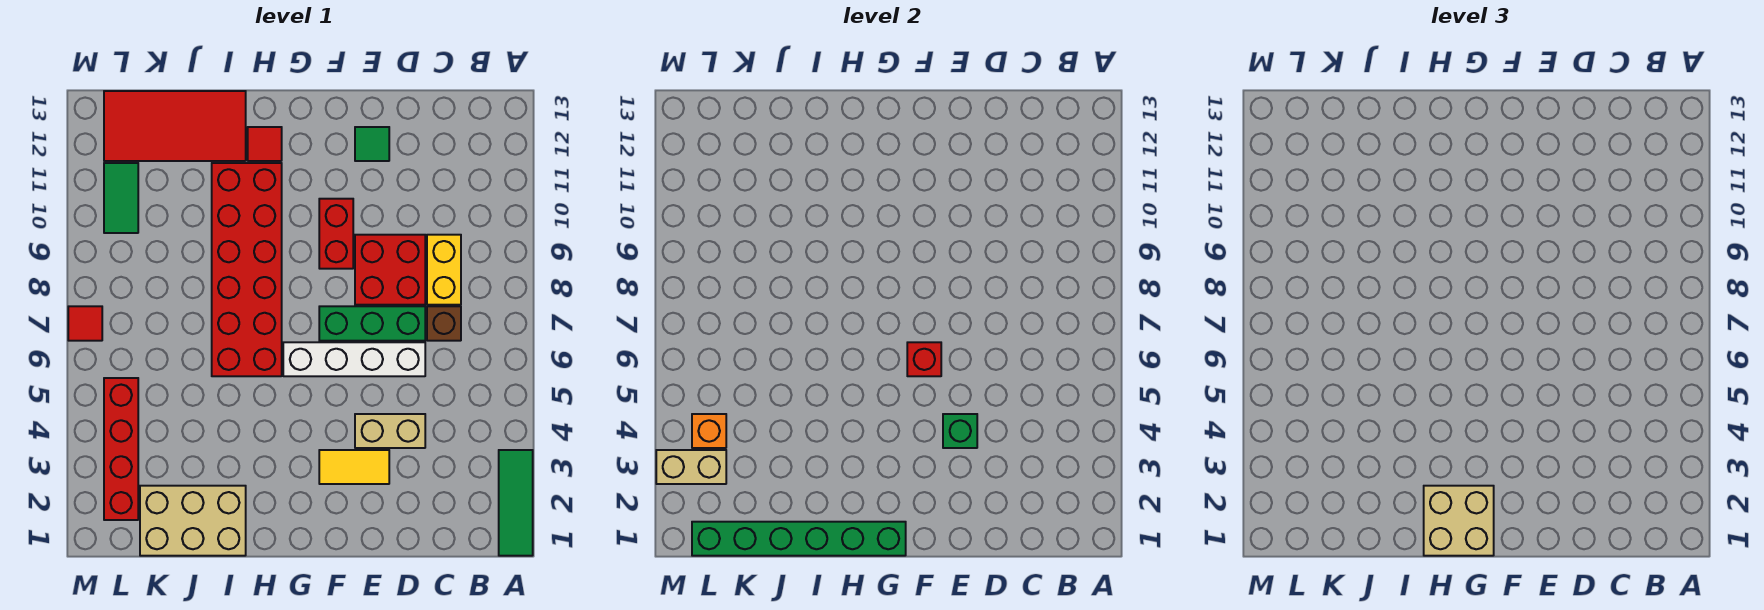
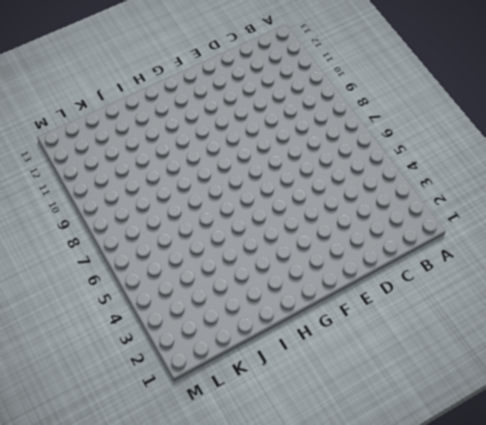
none -> green tile A1:A3 level 1
none -> brown brick C7 level 1
none -> yellow brick C8:C9 level 1

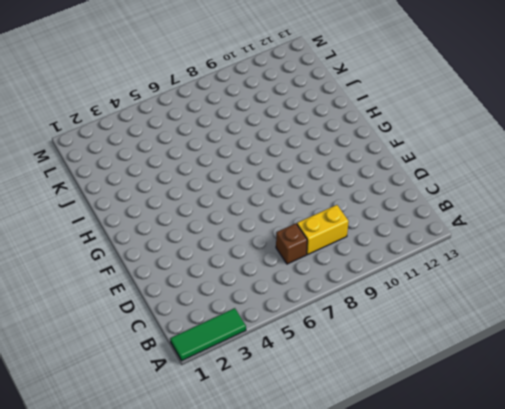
none -> tan brick D4:E4 level 1
none -> white brick D6:G6 level 1
none -> green brick D7:F7 level 1

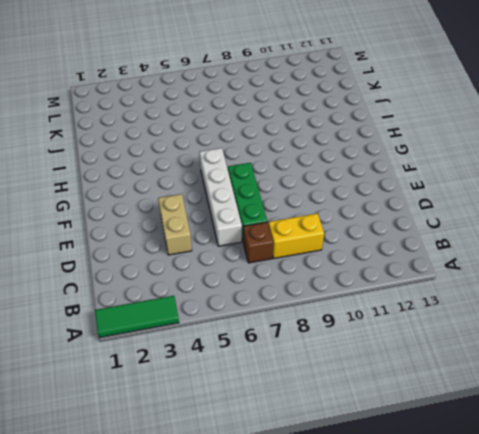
none -> red brick D8:E9 level 1
none -> yellow tile E3:F3 level 1
none -> green tile E12 level 1

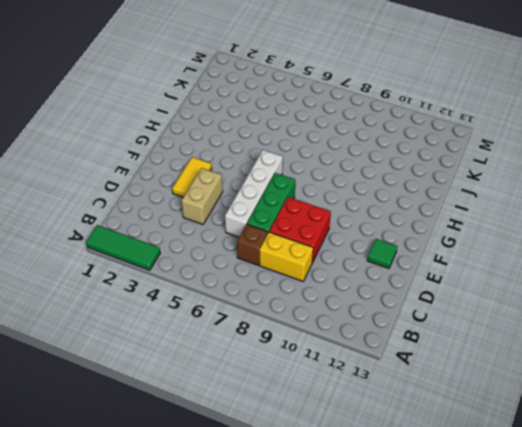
none -> red brick F9:F10 level 1
none -> red brick H6:I11 level 1
none -> red tile H12 level 1

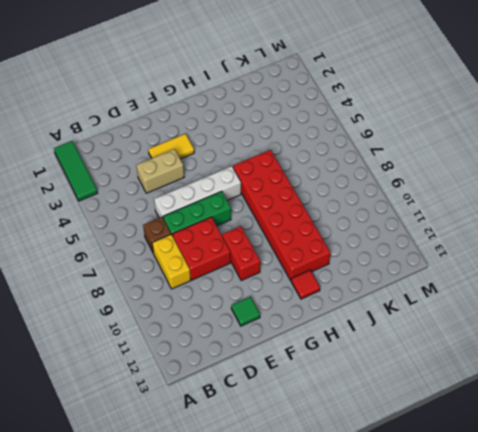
none -> tan brick I1:K2 level 1
none -> red tile I12:L13 level 1
none -> red brick L2:L5 level 1

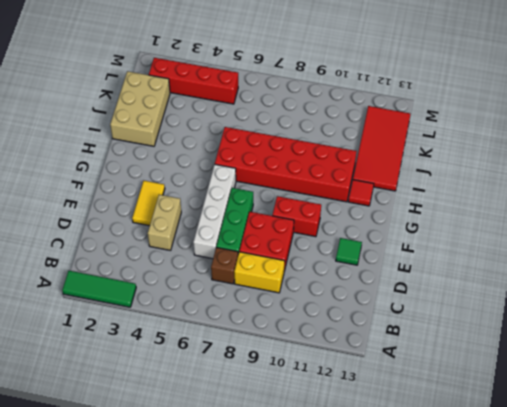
none -> green tile L10:L11 level 1
none -> red tile M7 level 1
none -> green brick E4 level 2

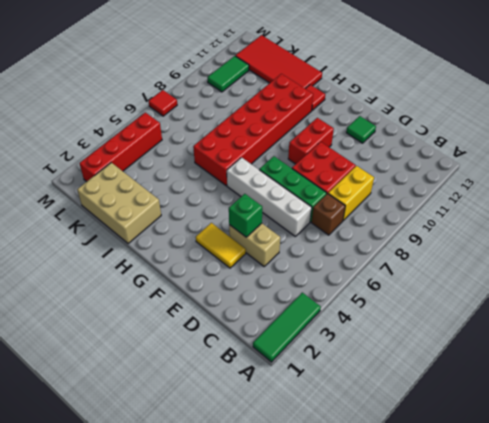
none -> red brick F6 level 2
none -> green brick G1:L1 level 2
none -> tan brick L3:M3 level 2

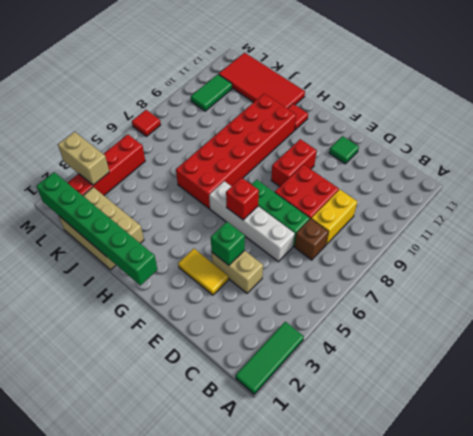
none -> orange brick L4 level 2
none -> tan brick G1:H2 level 3

